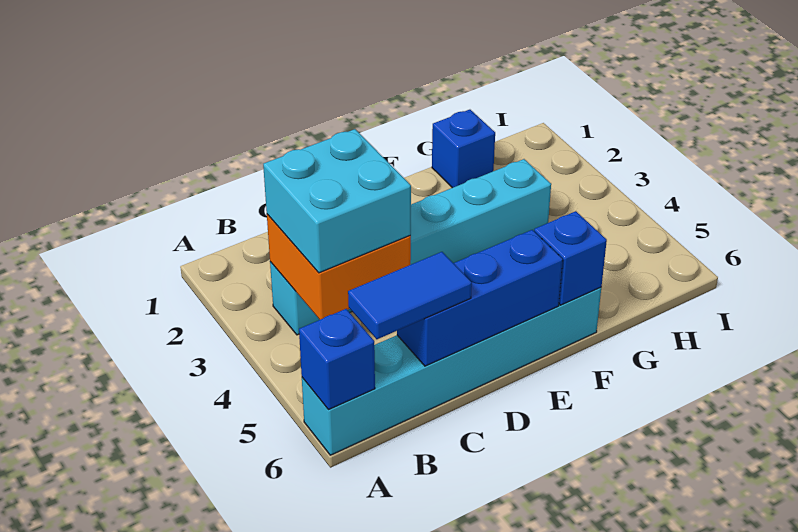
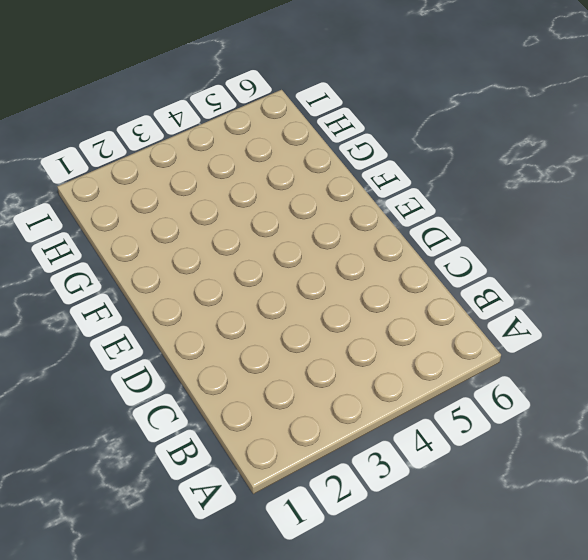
none -> cyan brick A6:F6 level 1
none -> cyan brick B3:G3 level 1

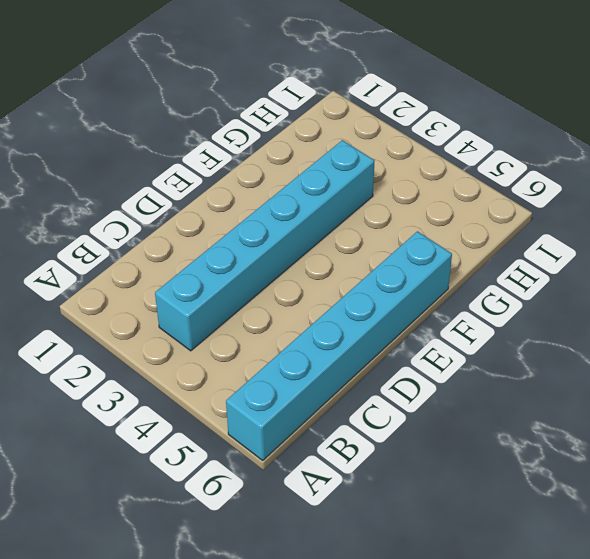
none -> blue brick G1 level 1
none -> blue brick A6 level 2

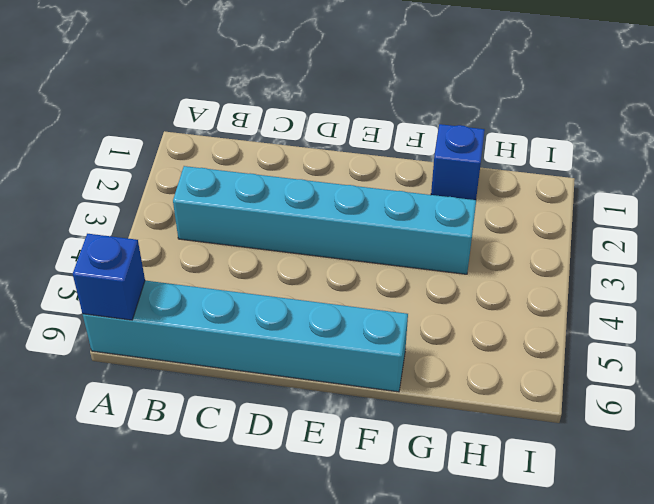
none -> orange brick B3:C4 level 2
none -> blue brick C6:E6 level 2

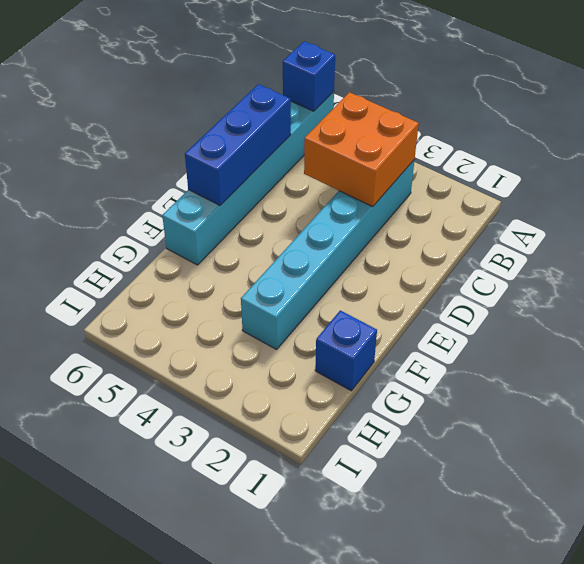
none -> blue brick F6 level 2
none -> cyan brick B3:C4 level 3

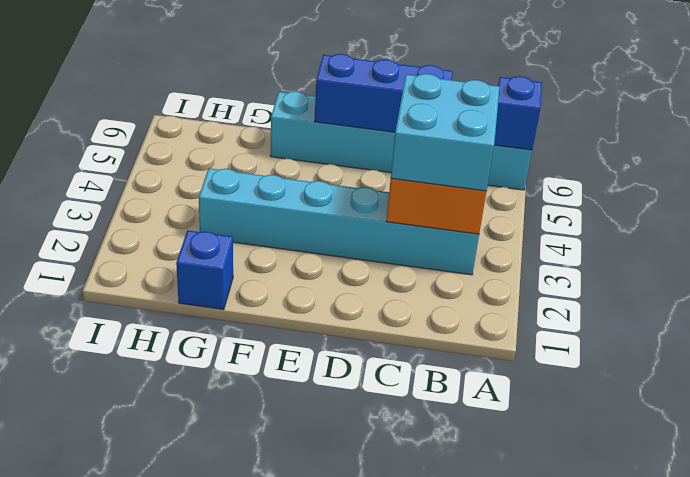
none -> blue brick F6 level 2
none -> blue tile B6:C6 level 3

